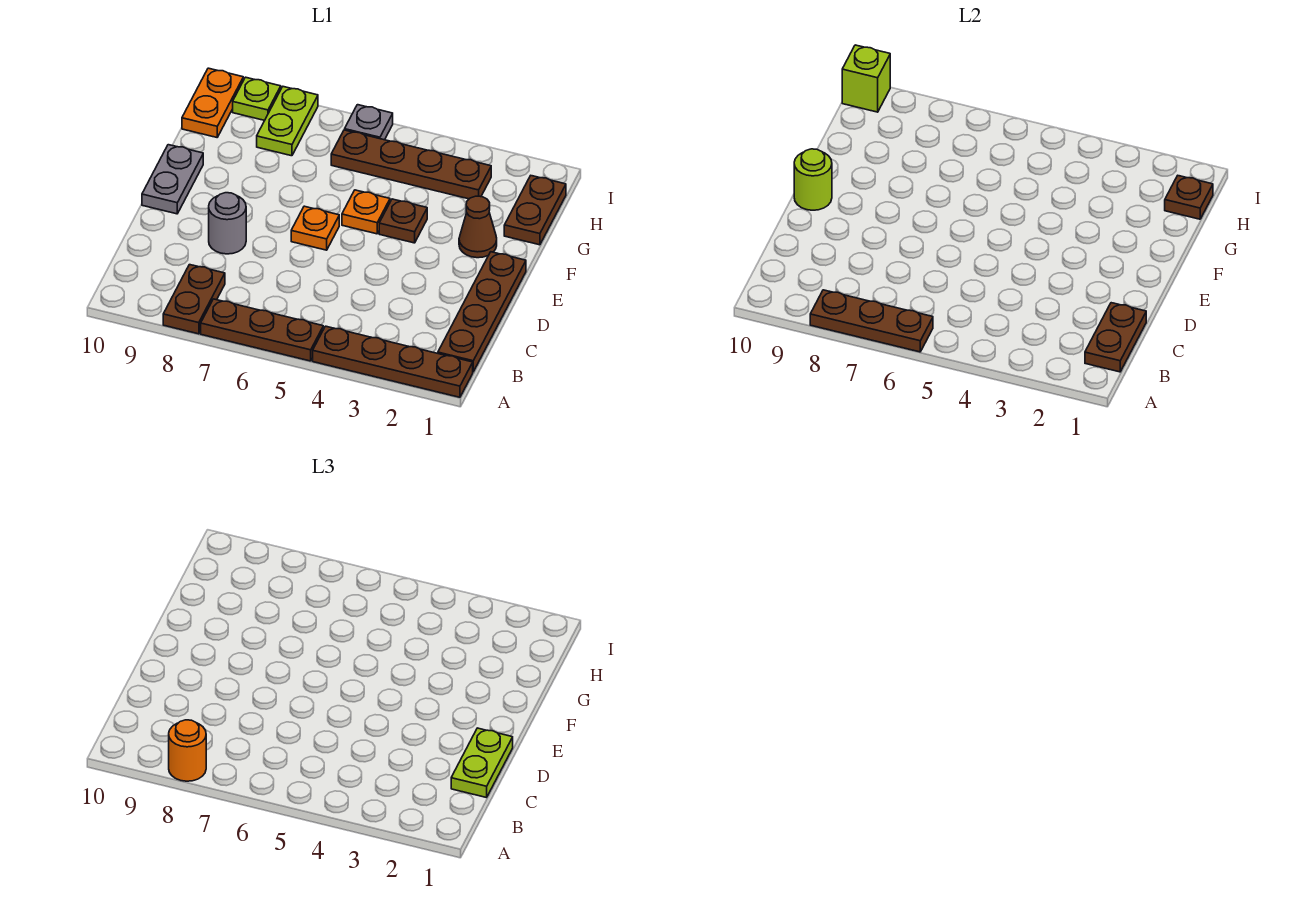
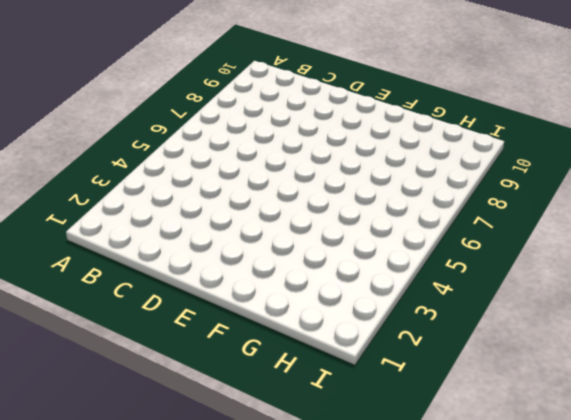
none -> brown plate A1:A4 level 1
none -> brown plate A5:A7 level 1
none -> brown plate A8:B8 level 1

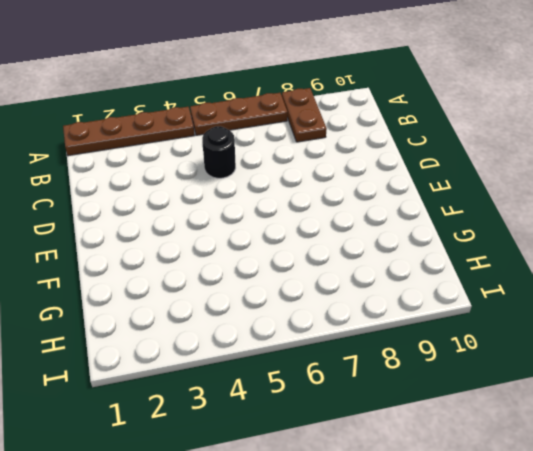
black round brick C5 level 1 -> none
none -> brown plate B1:E1 level 1
none -> grey round brick D8 level 1
none -> orange plate E6 level 1

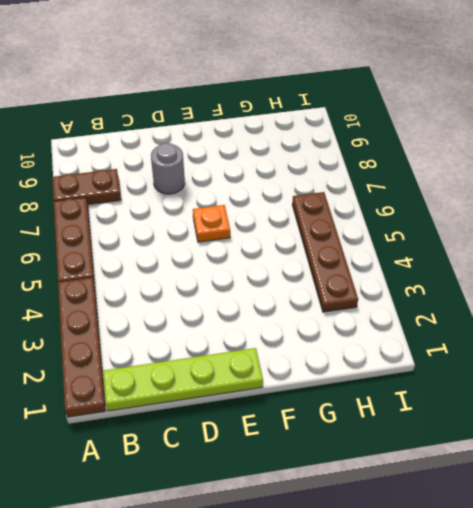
lime plate B1:E1 level 1 -> brown plate B1:E1 level 1
none -> grey plate E10:F10 level 1
none -> brown cone F2 level 1
none -> brown plate F4 level 1

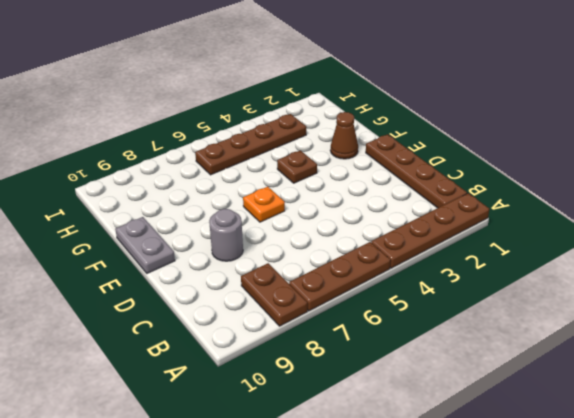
none -> orange plate F5 level 1
none -> brown plate G1:H1 level 1
none -> lime plate H8:I8 level 1

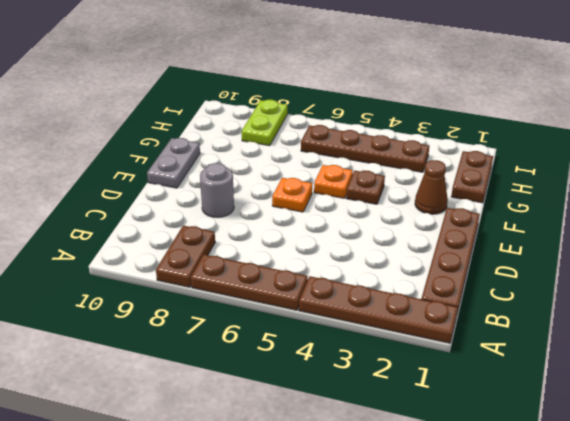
none -> orange plate H10:I10 level 1
none -> grey plate I6 level 1
none -> lime plate I9 level 1

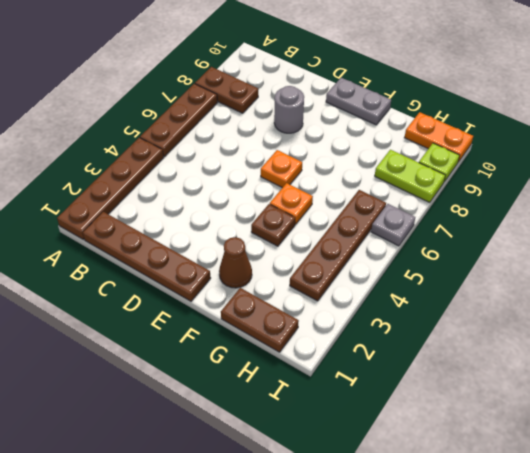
none -> brown plate A6:A8 level 2
none -> brown plate B1:C1 level 2
none -> lime round brick E10 level 2

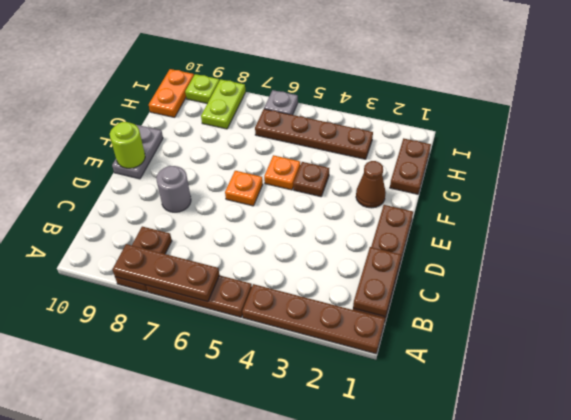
none -> brown plate H1 level 2
none -> lime brick I10 level 2
none -> orange round brick A8 level 3

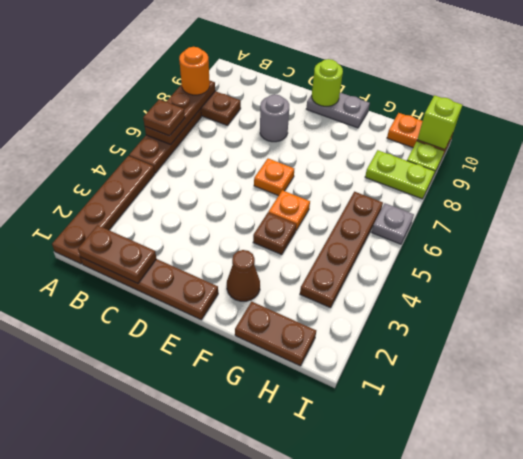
brown plate A6 level 3 -> brown plate H1 level 2
none -> lime plate C1:D1 level 3

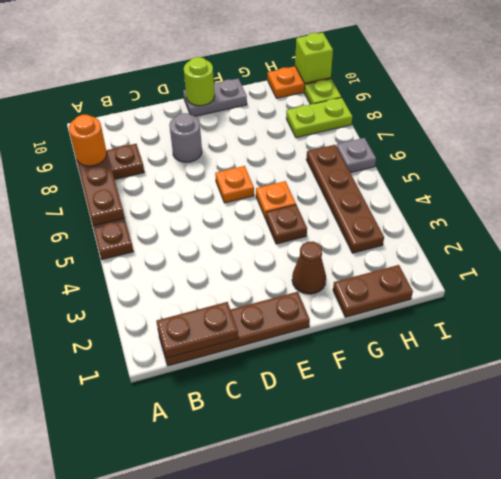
none -> brown plate A1:A4 level 1
none -> brown plate H1 level 2
none -> lime plate C1:D1 level 3

